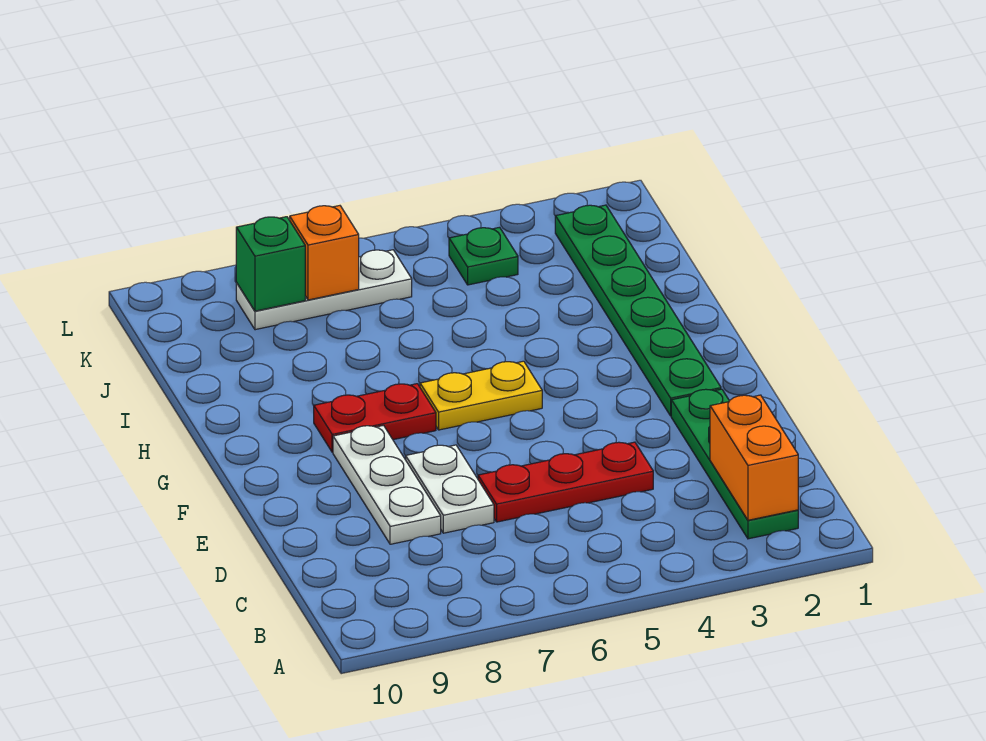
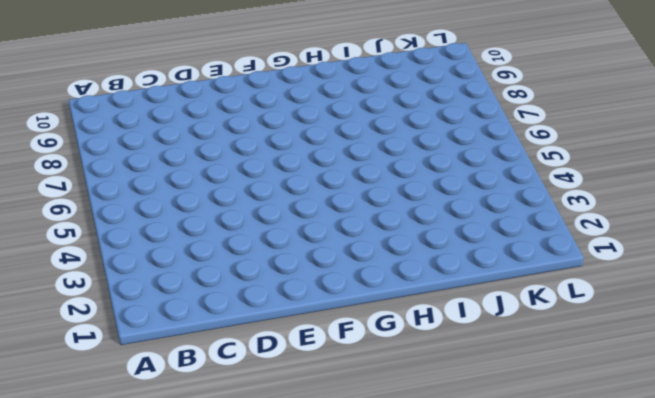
none -> green plate B2:E2 level 1
none -> red plate D4:D6 level 1
none -> white plate D7:E7 level 1

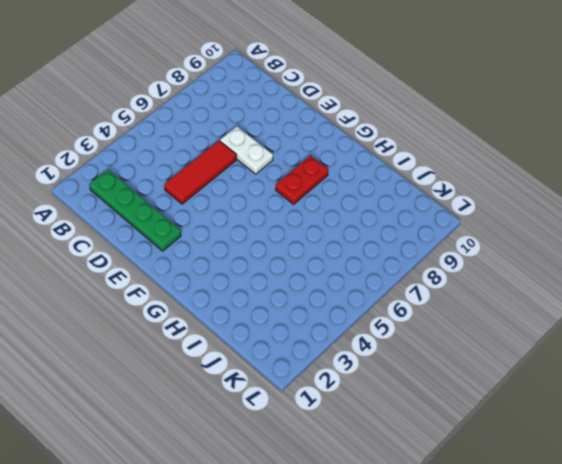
red tile D4:D6 level 1 -> red plate D4:D6 level 1
none -> white plate D8:F8 level 1
none -> green plate F2:K2 level 1
none -> yellow plate G5:G6 level 1

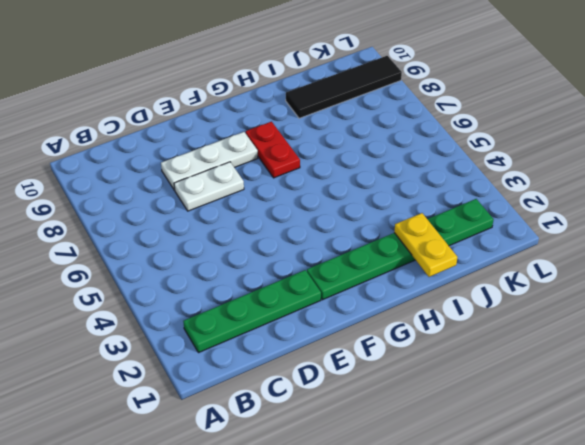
yellow plate I1:I2 level 2 -> yellow plate G5:G6 level 1
black tile I9:L9 level 1 -> none
none -> red plate D4:D6 level 1
none -> green plate K4 level 1
none -> white plate K6:K8 level 1

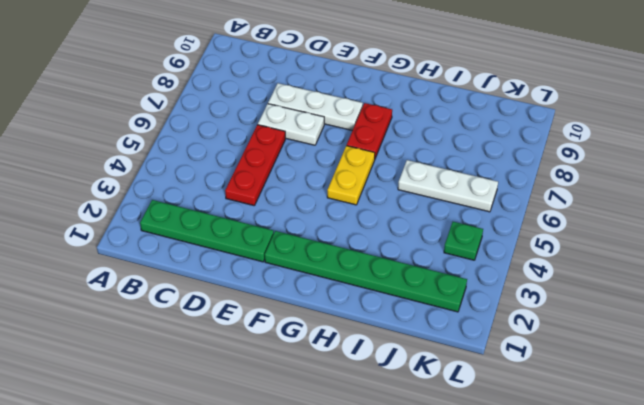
white plate I6:K6 level 1 -> white plate K6:K8 level 1
none -> orange brick B2:C2 level 2
none -> orange brick K7 level 2
none -> green brick K8 level 2

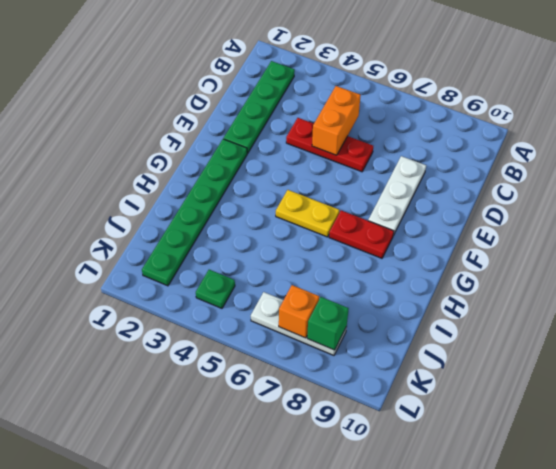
orange brick C5:D5 level 2 -> orange brick B2:C2 level 2
none -> white plate D7:E7 level 1

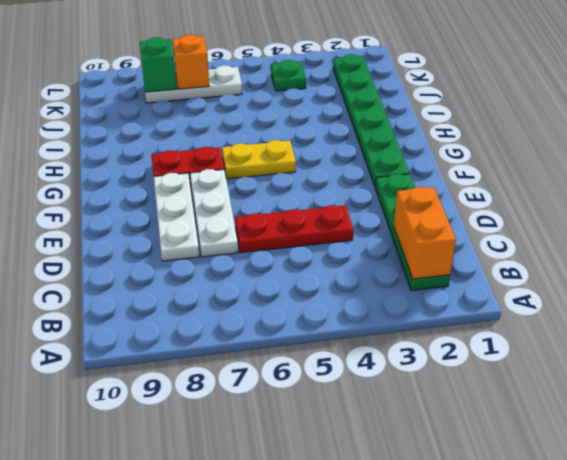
white plate D7:F7 level 1 -> white plate D7:E7 level 1

